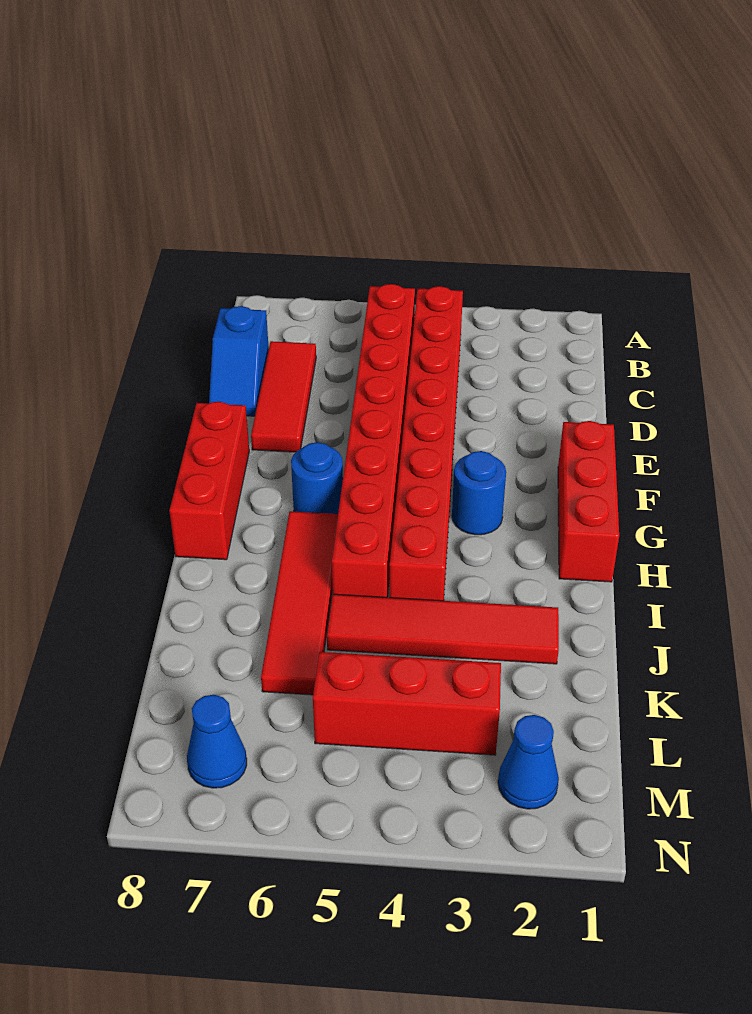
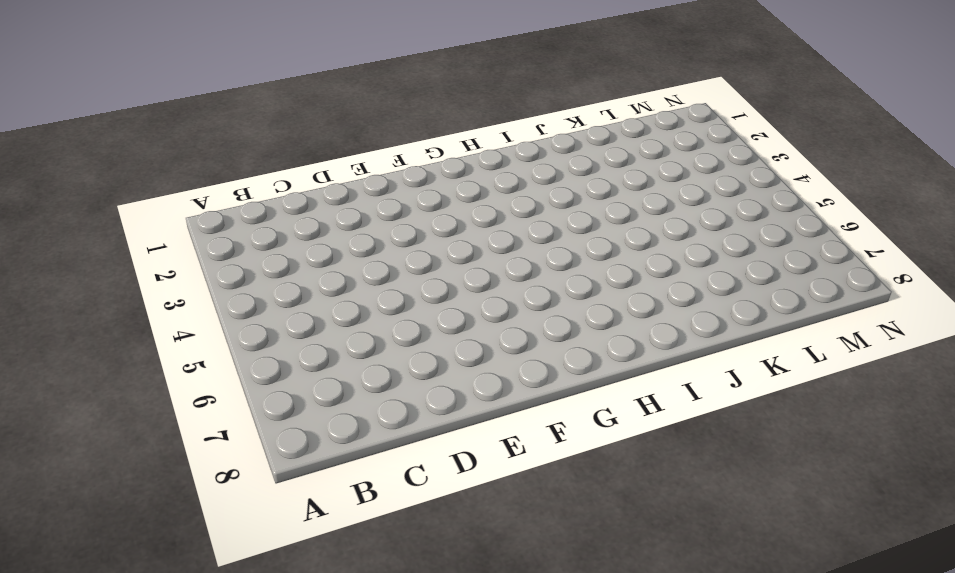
none -> red brick B4:I4 level 1
none -> red brick B5:I5 level 1
none -> red tile C7:E7 level 1

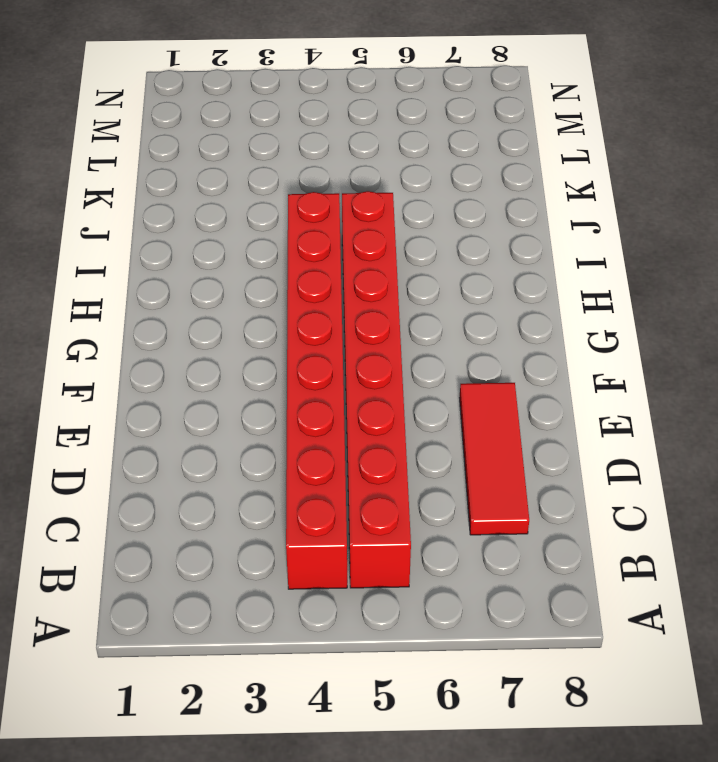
none -> blue slope C8:D8 level 1 top C
none -> red brick F1:H1 level 1
none -> red brick F8:H8 level 1

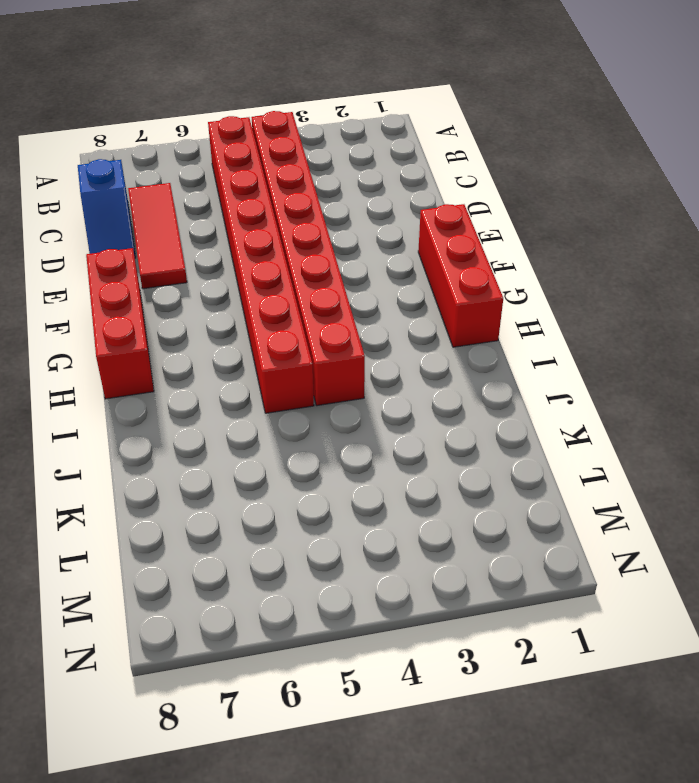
none -> blue round brick G3 level 1
none -> blue round brick G6 level 1
none -> red tile H6:K6 level 1

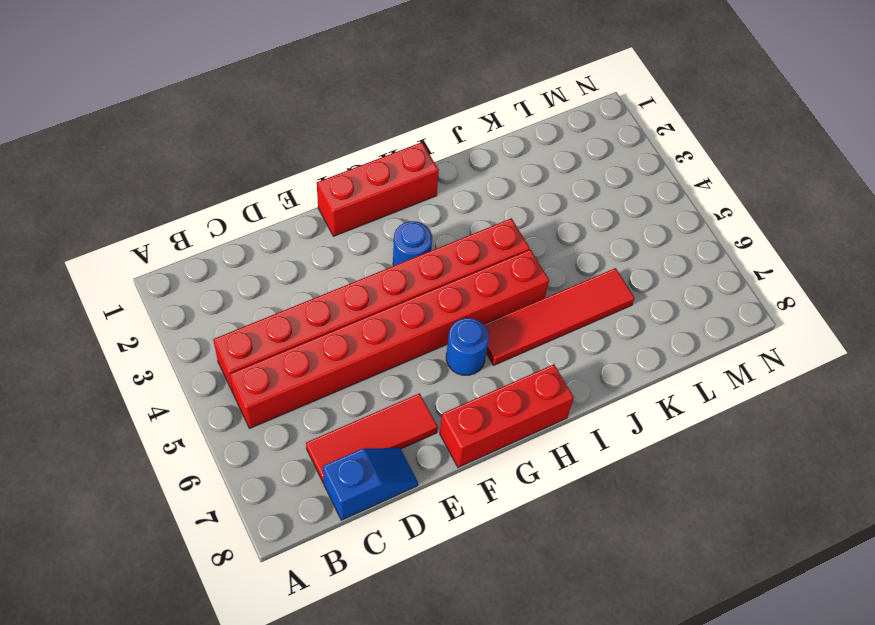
none -> red tile J2:J5 level 1
none -> red brick L3:L5 level 1
none -> blue cone M2 level 1

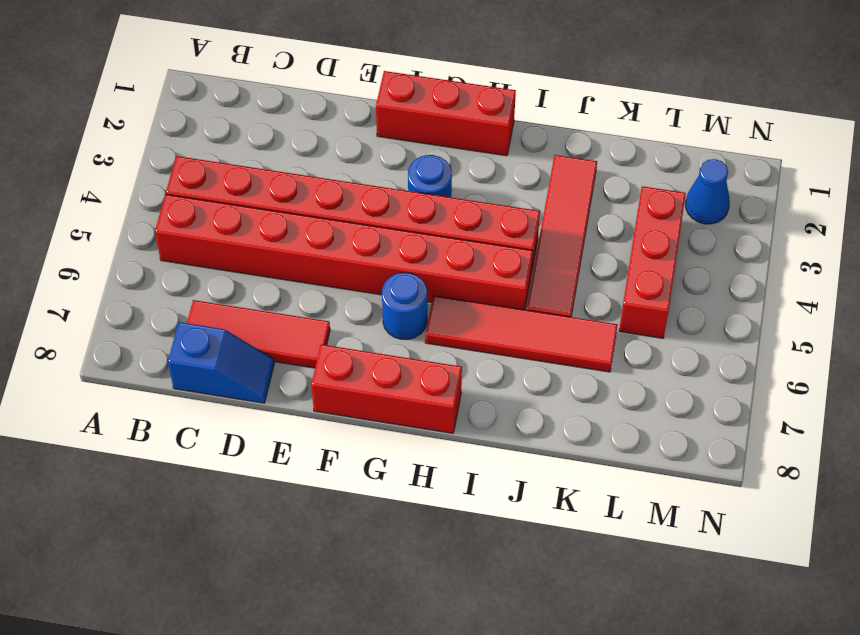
none -> blue cone M7 level 1

